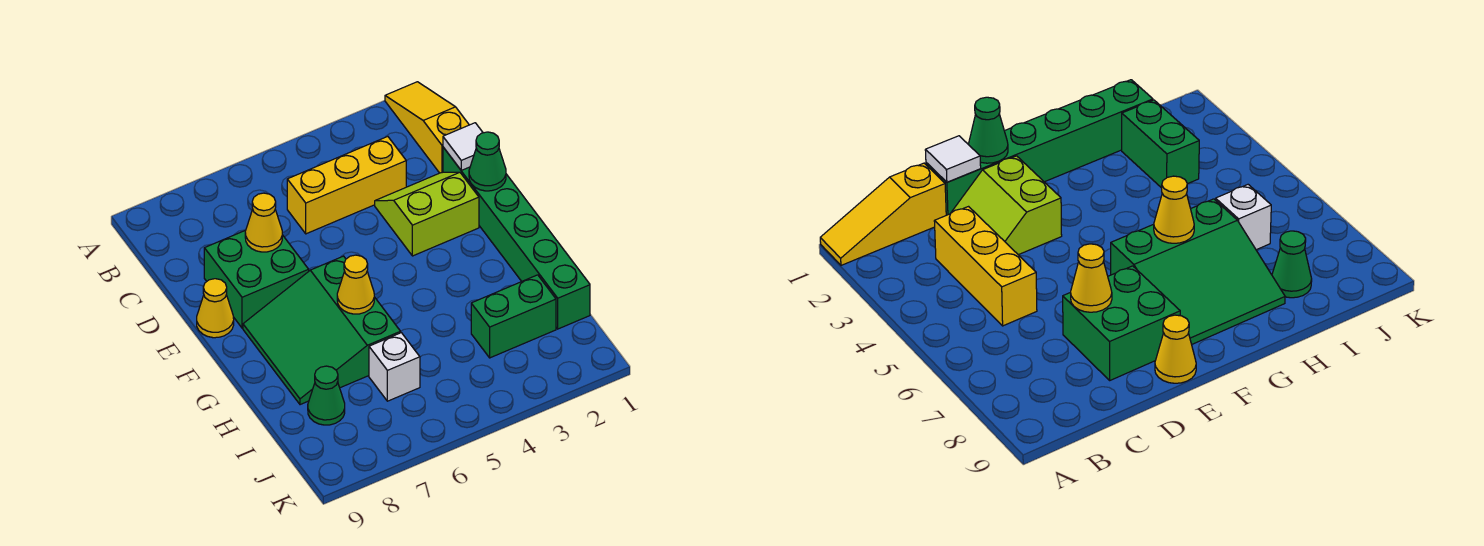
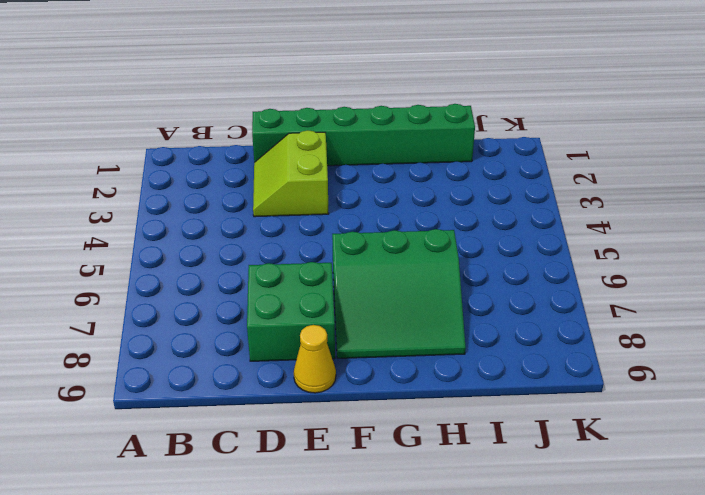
none -> yellow slope A1:C1 level 1 top C
none -> yellow brick C3:C5 level 1
none -> green brick I2:I3 level 1

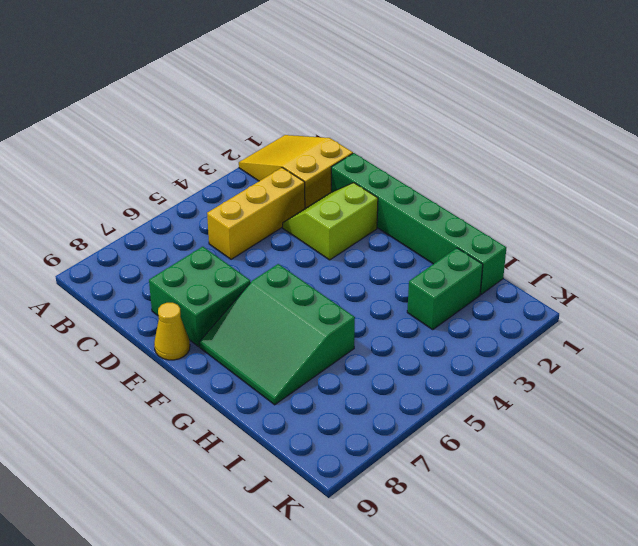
yellow slope A1:C2 level 1 top C -> yellow slope A1:C1 level 1 top C
none -> white brick I6 level 1
none -> green cone I8 level 1
none -> white tile D1 level 2

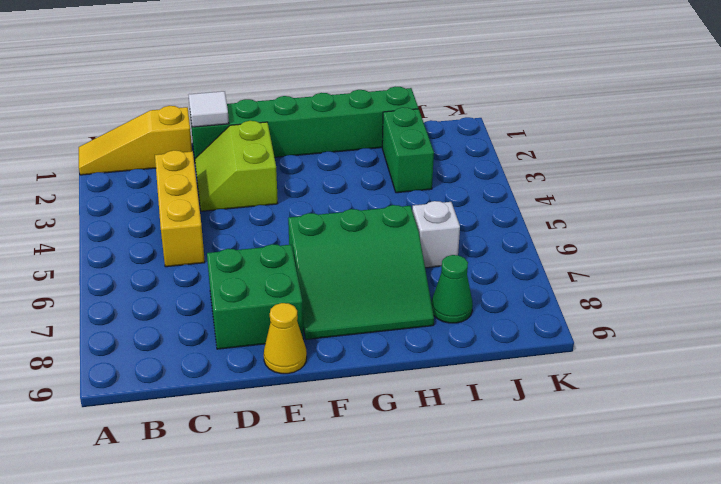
none -> yellow cone D7 level 2
none -> green cone E1 level 2
none -> yellow cone G6 level 2

